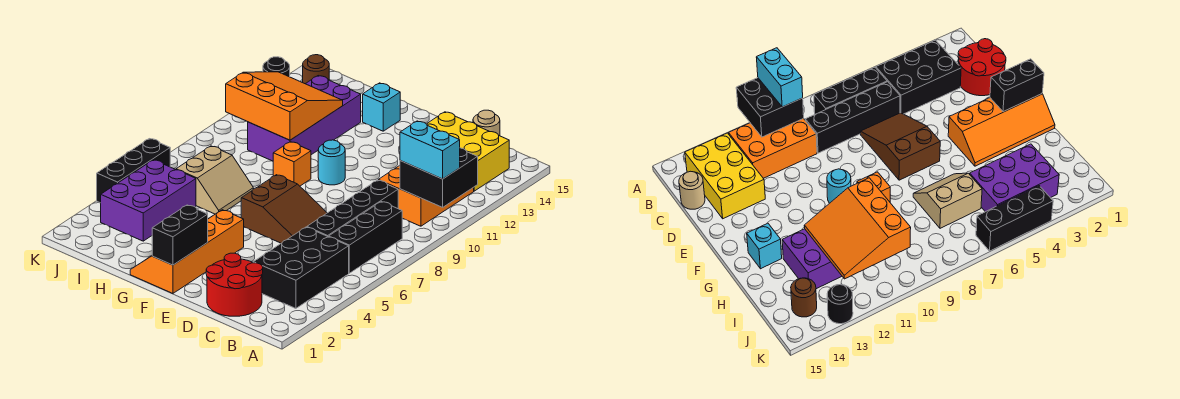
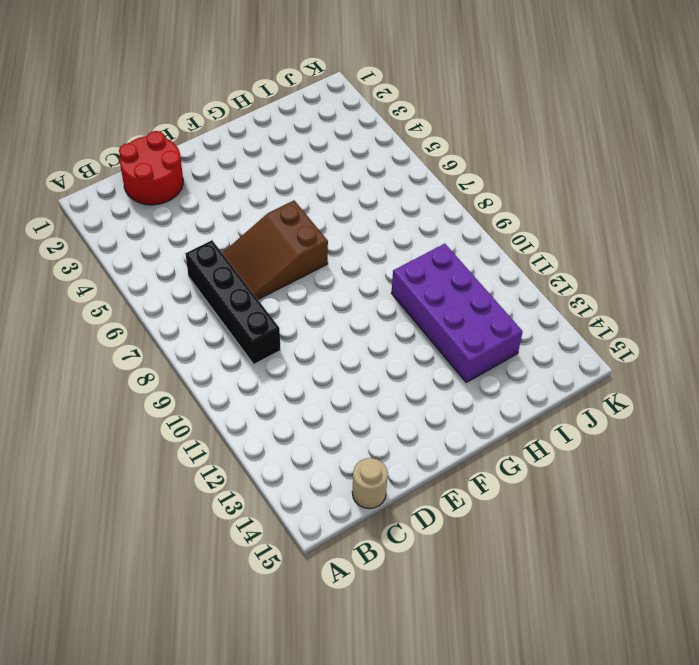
none -> black brick B3:C5 level 1
none -> black brick B6:B8 level 1
none -> orange brick B10:C12 level 1

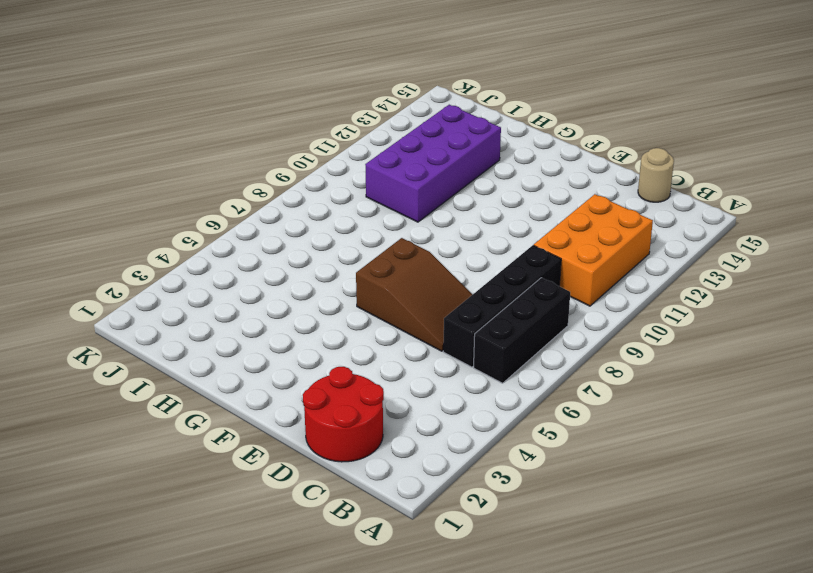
none -> black brick B3:C5 level 1
none -> yellow brick B13:D14 level 1
none -> orange slope F1:G4 level 1 top F

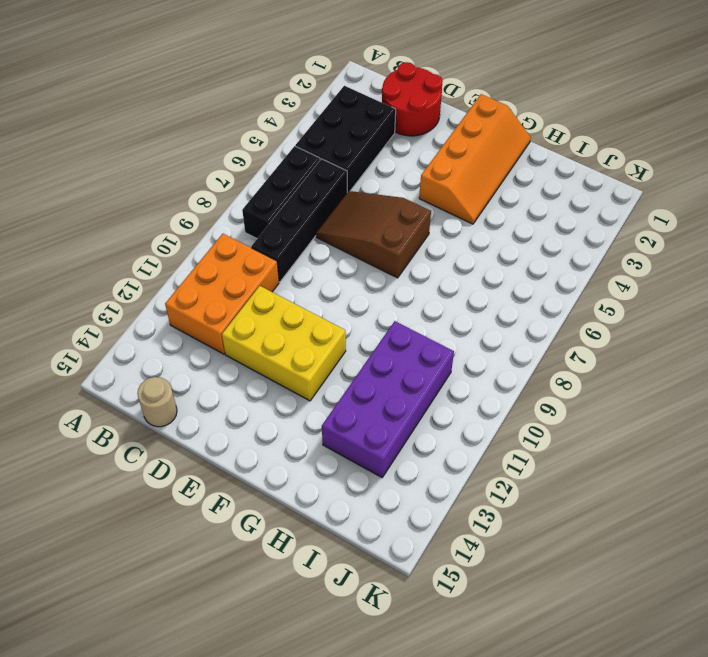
yellow brick D11:F12 level 1 -> yellow brick B13:D14 level 1
none -> cyan round brick F10 level 1
none -> orange brick G9 level 1
none -> cyan brick G14 level 1

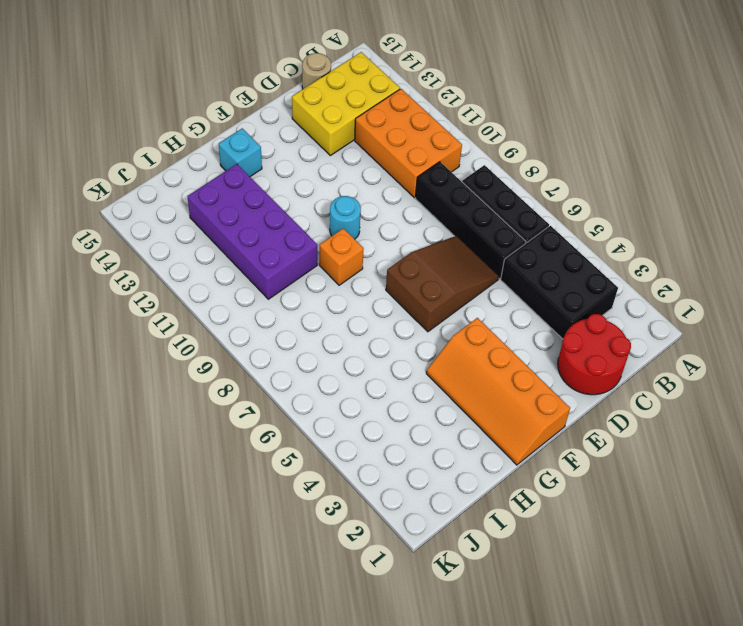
none -> tan slope H6:I7 level 1 top I
none -> purple brick I3:J5 level 1
none -> brown round brick J14 level 1

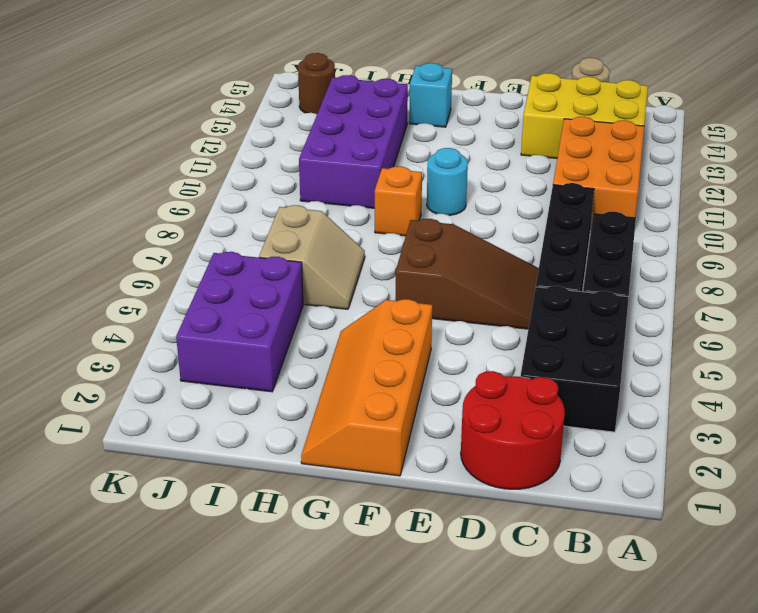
none -> black brick K4:K6 level 1
none -> black round brick K13 level 1
none -> black brick A10:B11 level 2

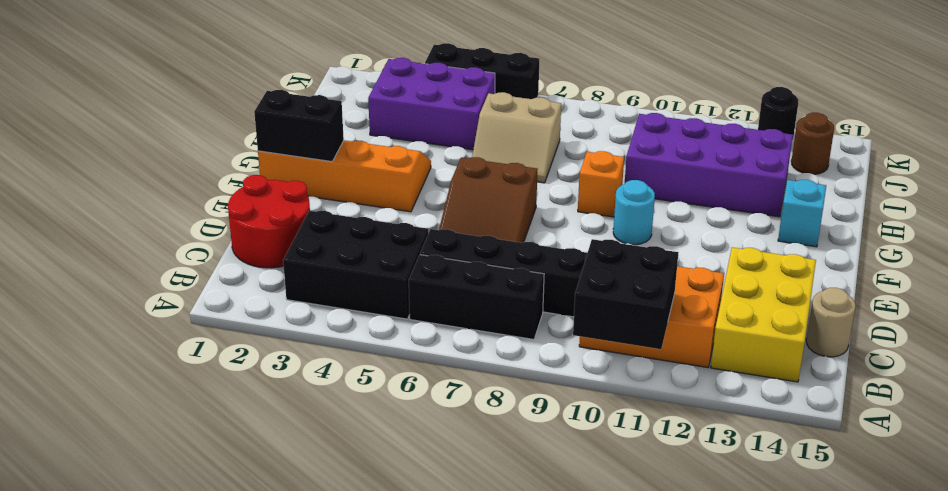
none -> orange slope H10:J12 level 2 top 10
none -> cyan brick A10:B10 level 3

